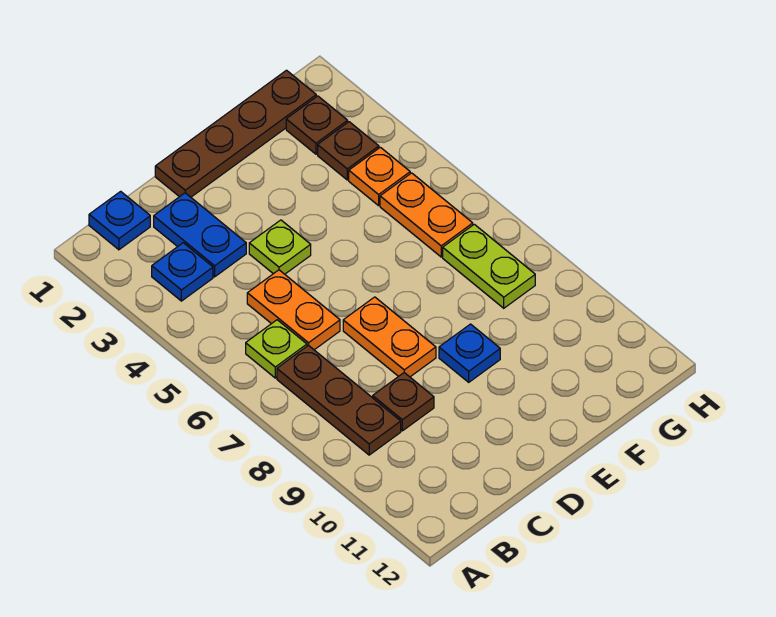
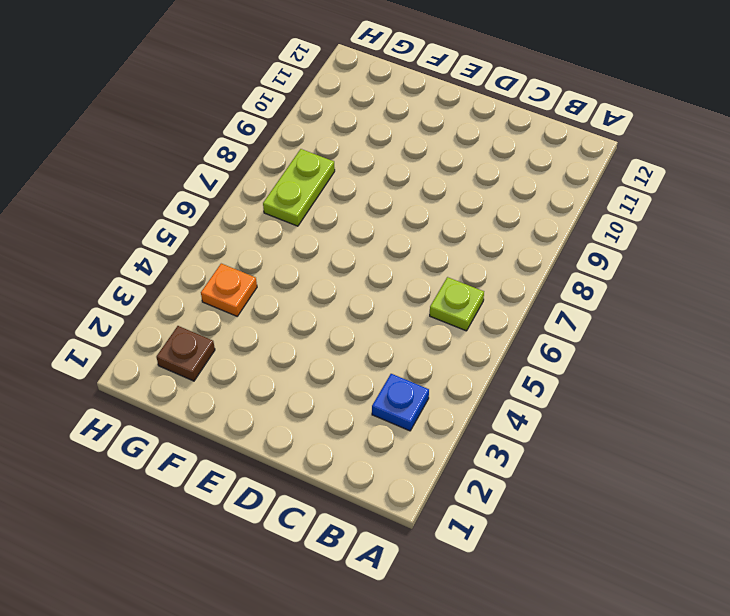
none -> blue plate B1 level 1
none -> brown plate B7:B9 level 1
none -> blue plate C2:C3 level 1

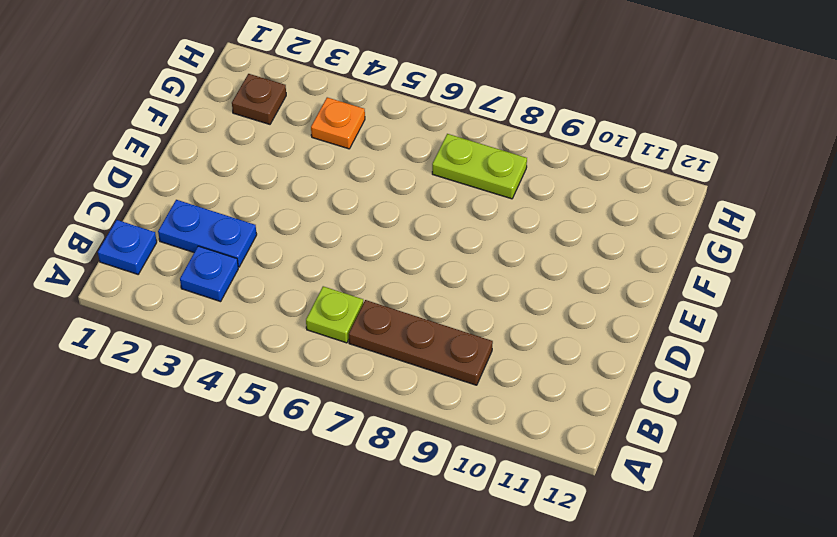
none -> orange plate C5:C6 level 1
none -> brown plate C9 level 1
none -> brown plate D1:G1 level 1

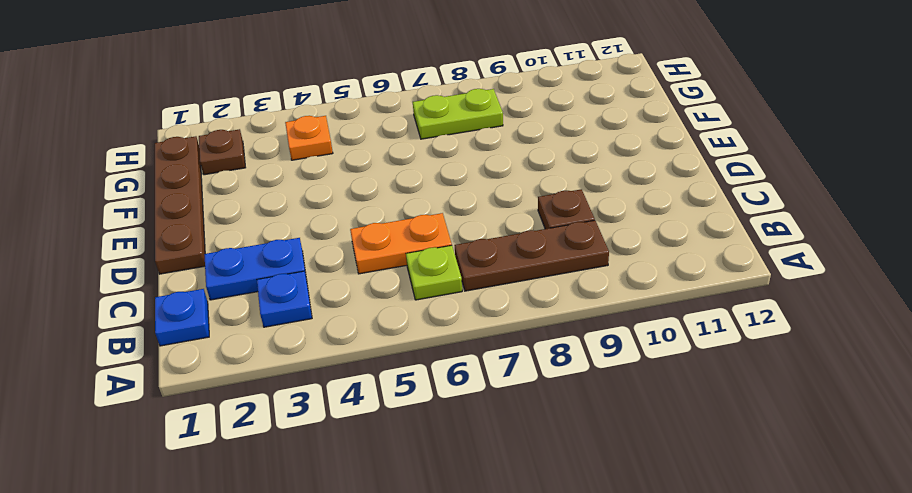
none -> lime plate D4 level 1
none -> orange plate D7:D8 level 1
none -> blue plate E9 level 1

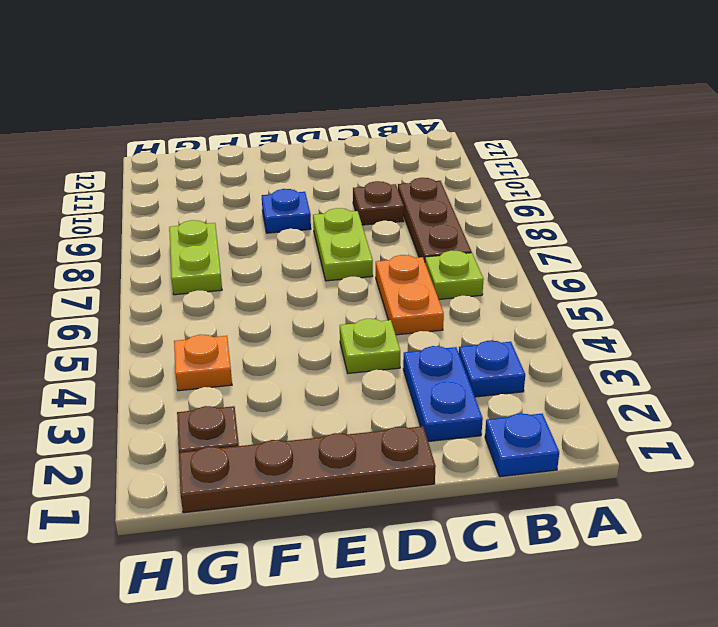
lime plate D7:D8 level 1 -> orange plate D7:D8 level 1
none -> brown plate G3 level 1
none -> orange plate G5:G6 level 1

